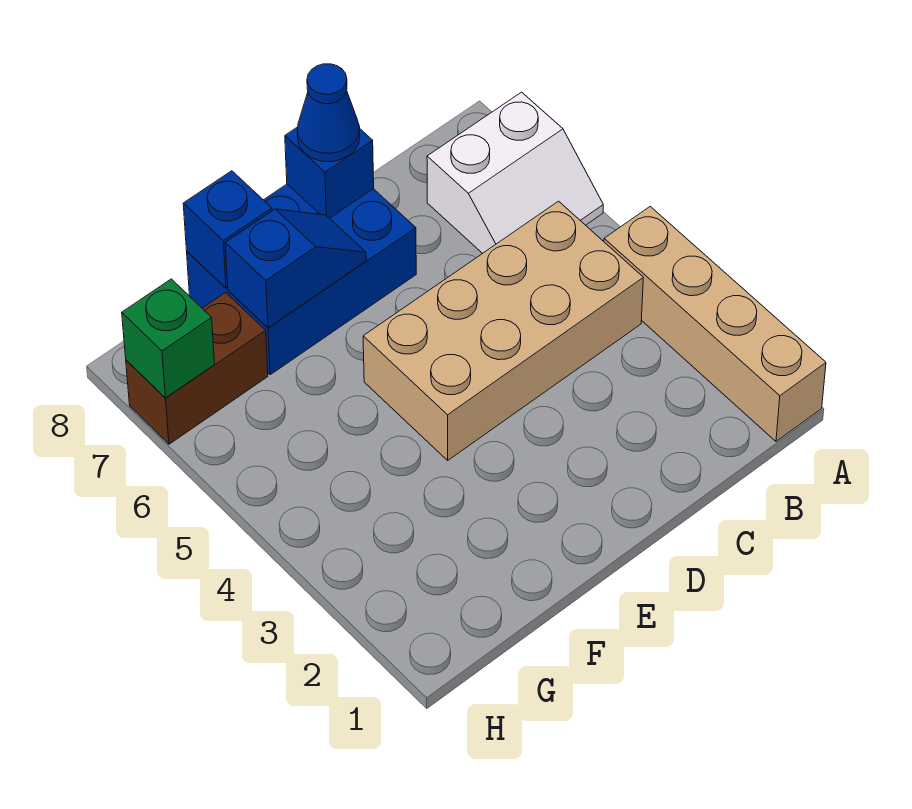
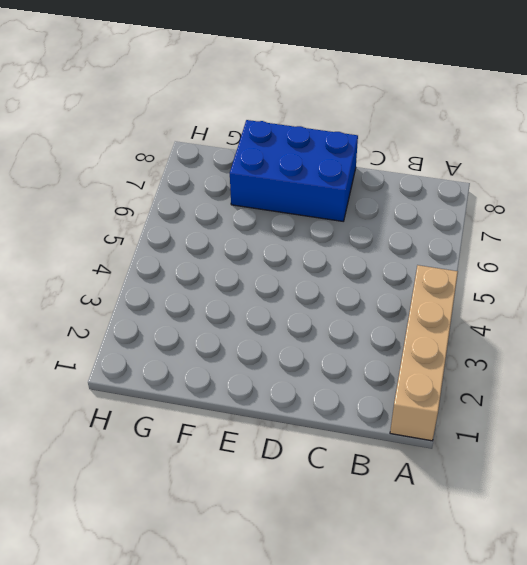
none -> white slope A6:B7 level 1 top 7
none -> tan brick B4:E5 level 1

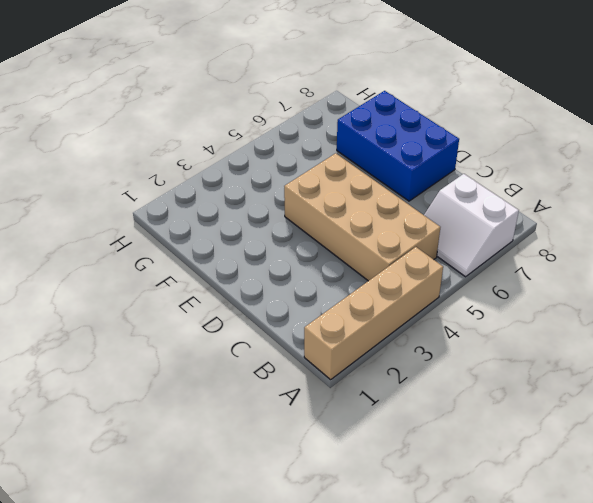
none -> brown brick G7:H7 level 1
none -> blue brick D8 level 2

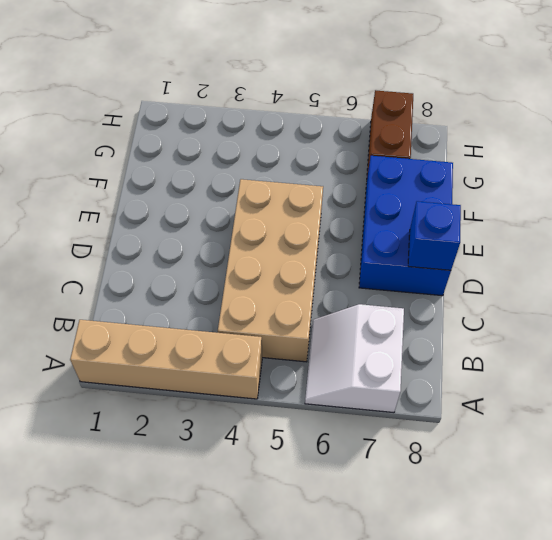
none -> blue slope E7:F7 level 2 top F
none -> blue brick F8 level 2

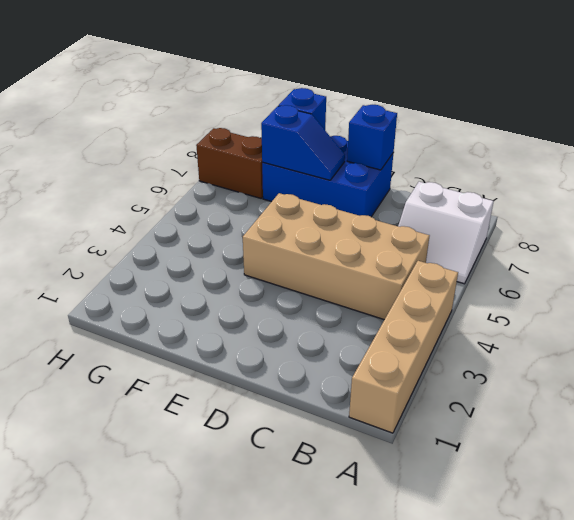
none -> green brick H7 level 2
none -> blue cone D8 level 3

